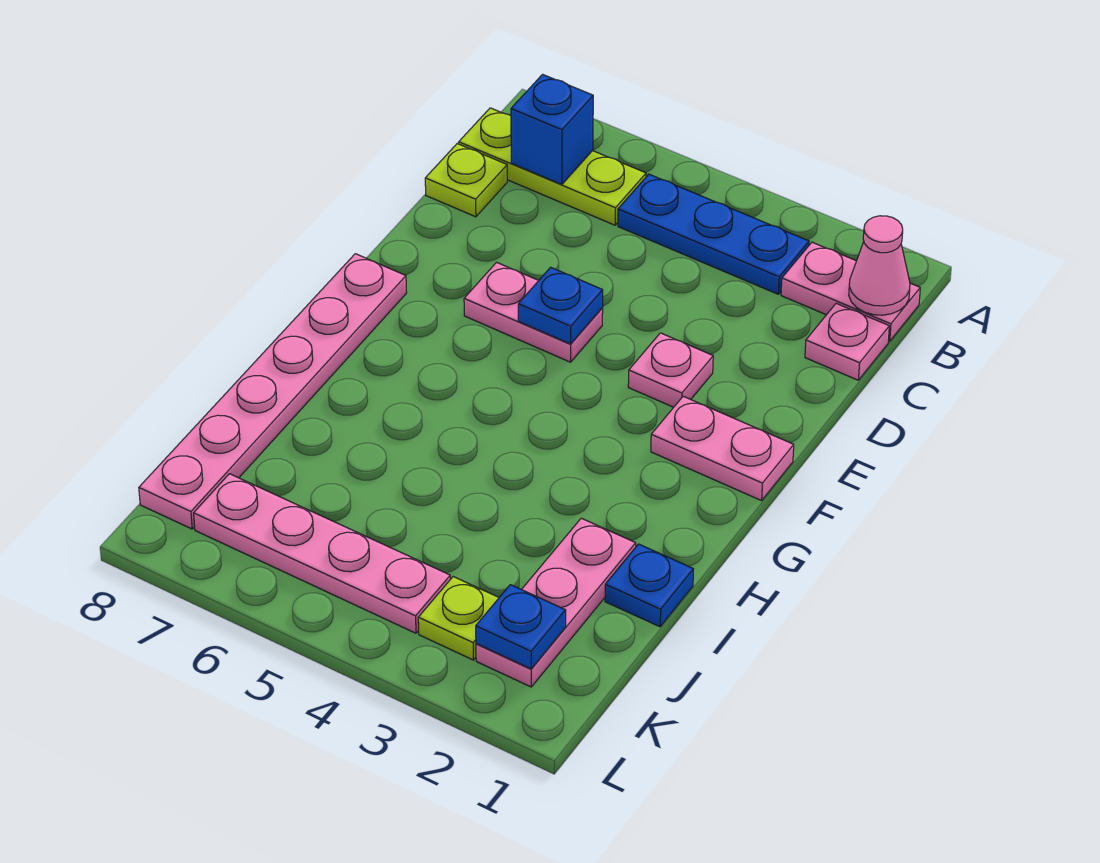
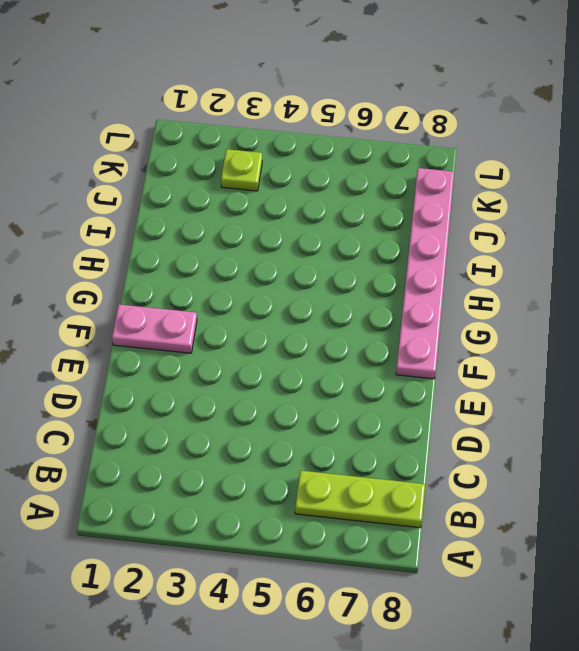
none -> pink plate B1:B2 level 1
none -> blue plate B3:B5 level 1
none -> pink plate C1 level 1

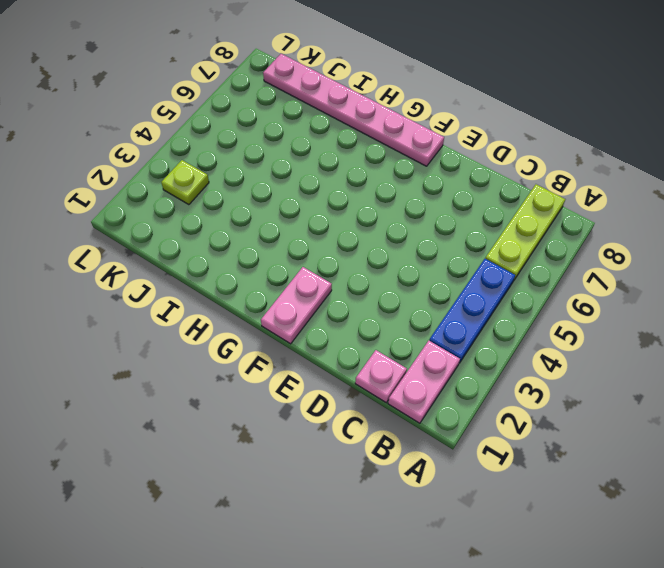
none -> lime plate C8 level 1
none -> pink plate E3 level 1
none -> pink plate E5:E6 level 1

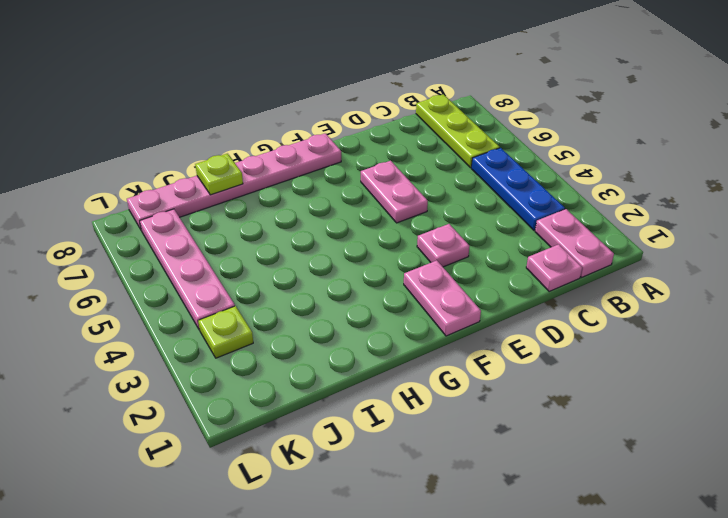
lime plate I8 level 2 -> lime plate C8 level 1
none -> blue plate I1 level 1
none -> pink plate I2:K2 level 1
none -> pink cone B1 level 2

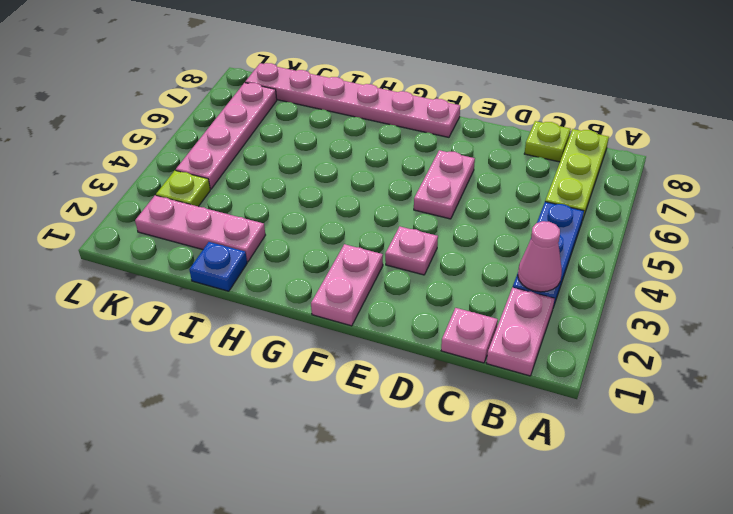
pink cone B3 level 2 -> pink cone B1 level 2
none -> blue brick B7 level 2
none -> blue plate E5 level 2
none -> blue plate K2 level 2

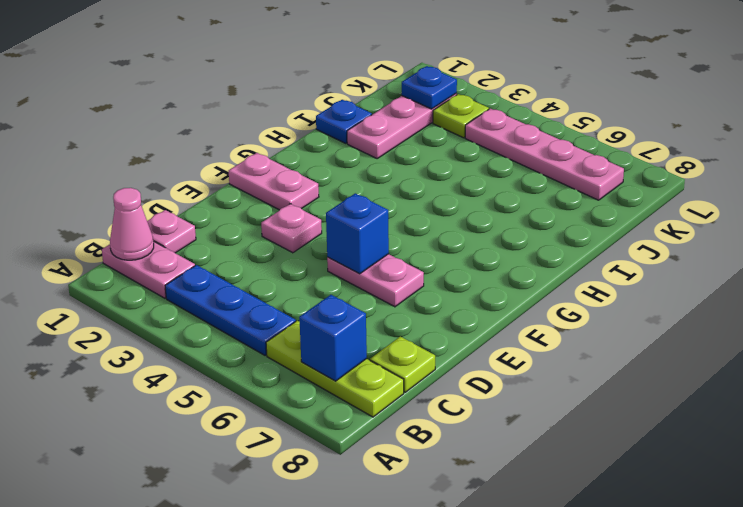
blue brick E5 level 2 -> blue plate E5 level 2
none -> pink plate F8:K8 level 1

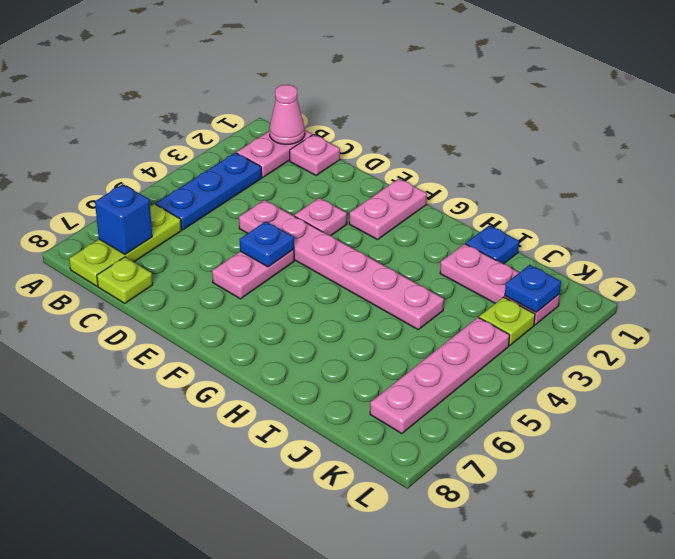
pink plate D4:I4 level 1 -> pink plate F8:K8 level 1

